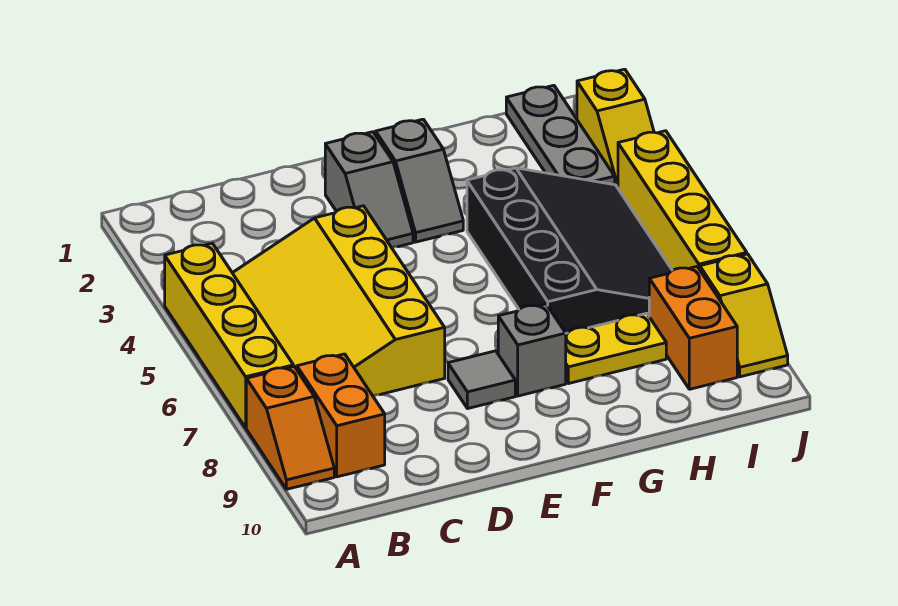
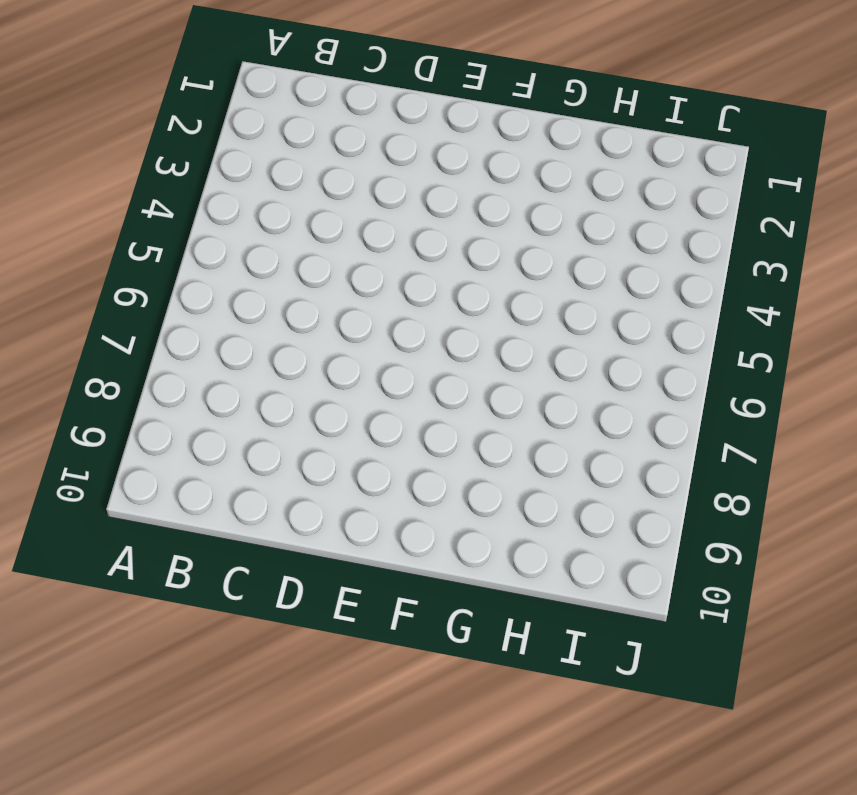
none -> yellow brick A4:A7 level 1
none -> orange slope A8:A9 level 1 top 8
none -> yellow slope B4:D7 level 1 top D

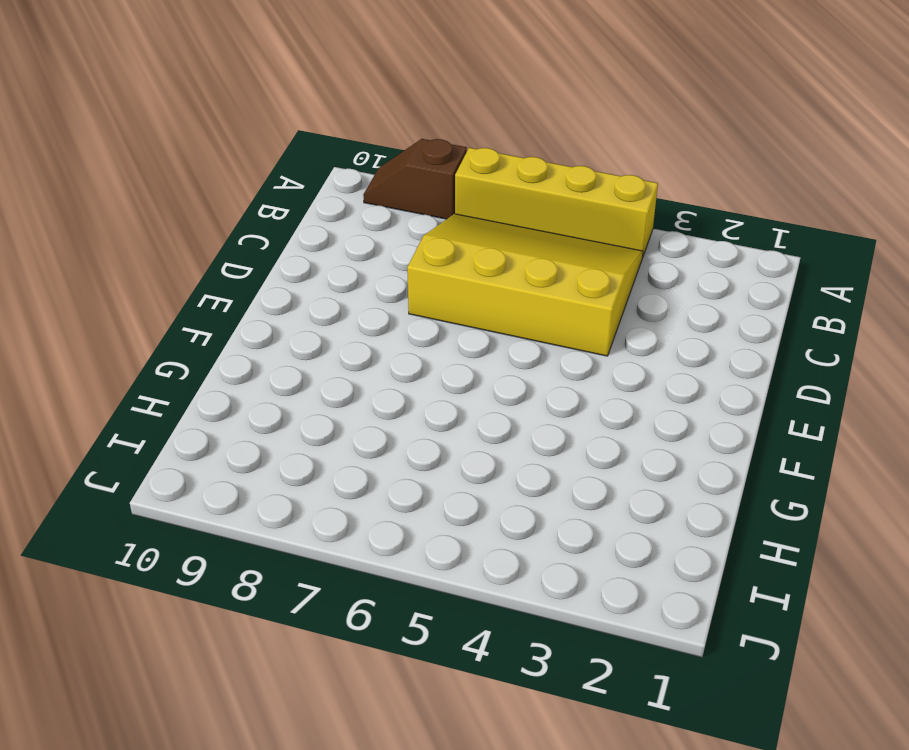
brown slope A8:A9 level 1 top 8 -> orange slope A8:A9 level 1 top 8
none -> orange brick B8:B9 level 1
none -> grey slope E2:E3 level 1 top 2
none -> grey tile E8 level 1

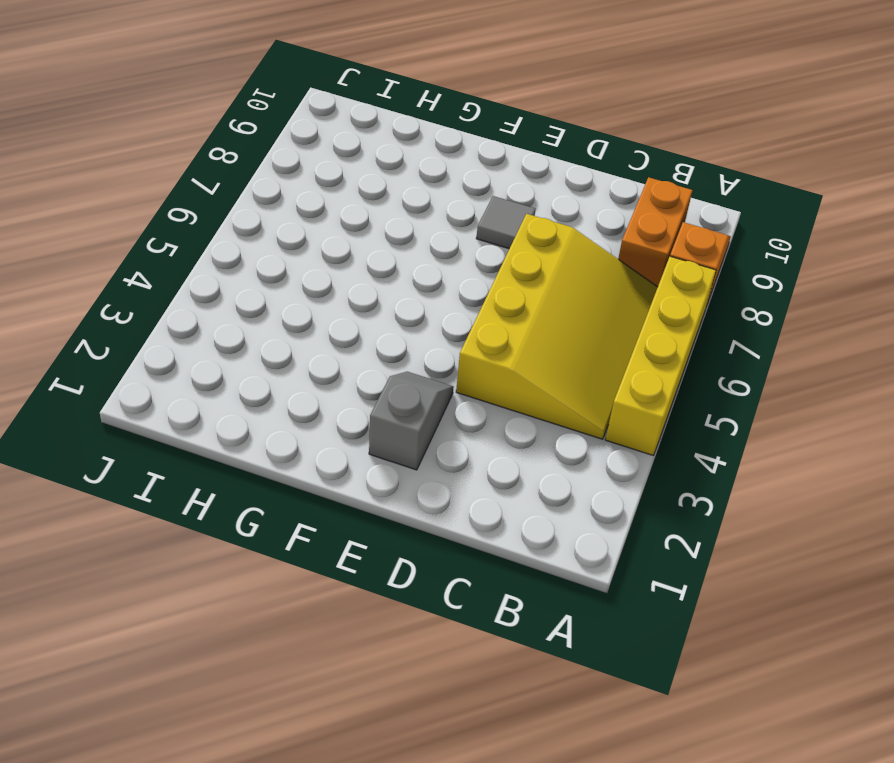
none -> grey slope F2:F3 level 1 top 2
none -> grey brick F8 level 1
none -> black slope G4:I7 level 1 top G

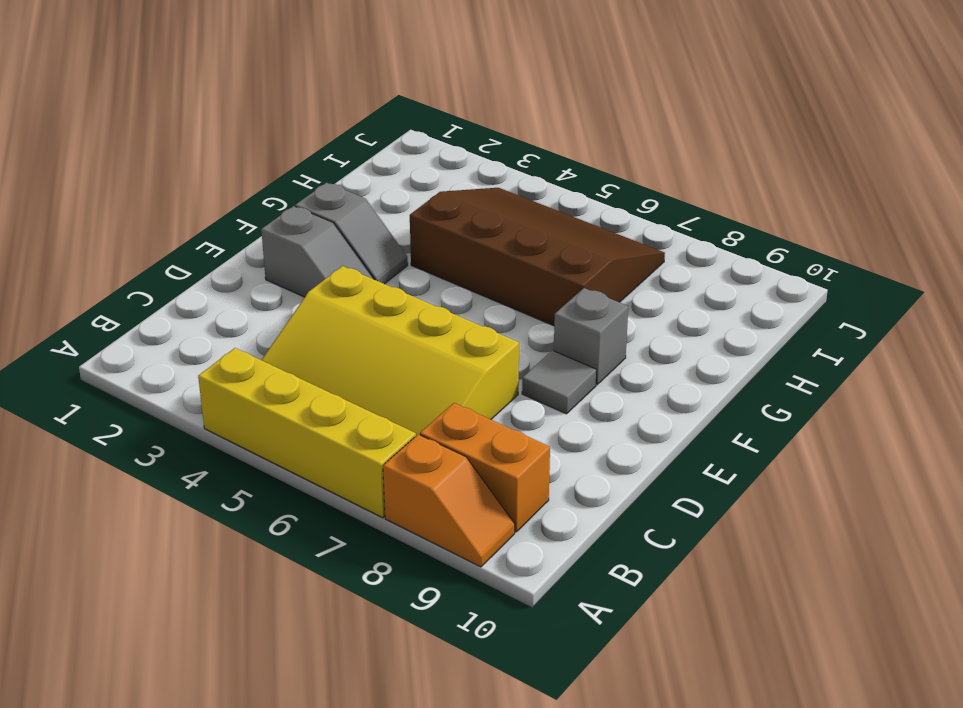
brown slope G4:I7 level 1 top G -> black slope G4:I7 level 1 top G
none -> yellow plate G8:H8 level 1
none -> grey plate I1:I3 level 1
none -> orange brick I8:I9 level 1

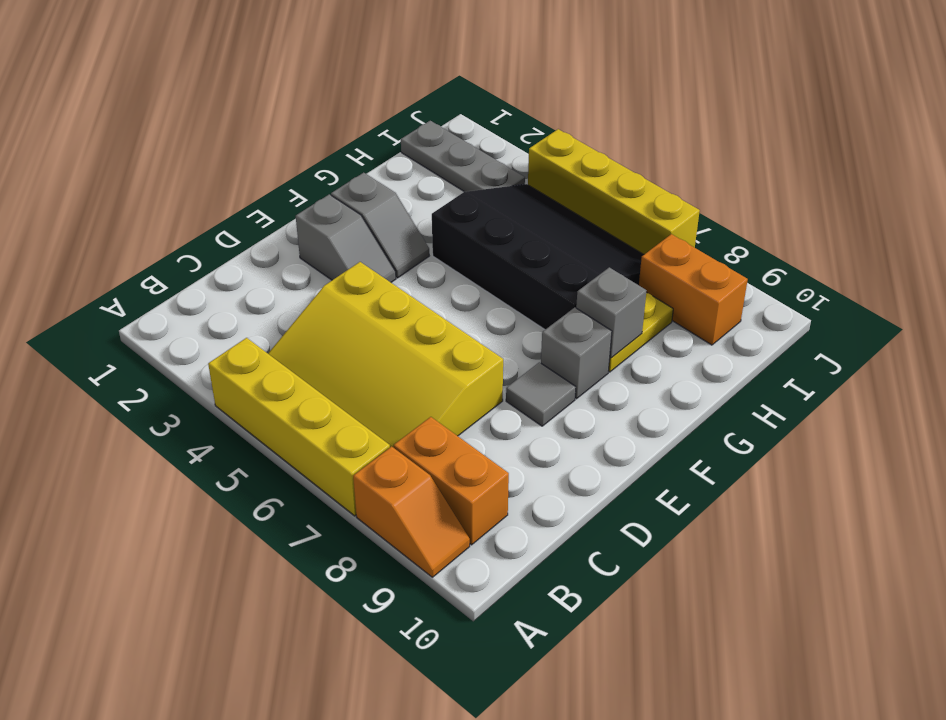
grey brick G8 level 2 -> none
none -> yellow slope J2:J3 level 1 top 2
none -> yellow slope J8:J9 level 1 top 8

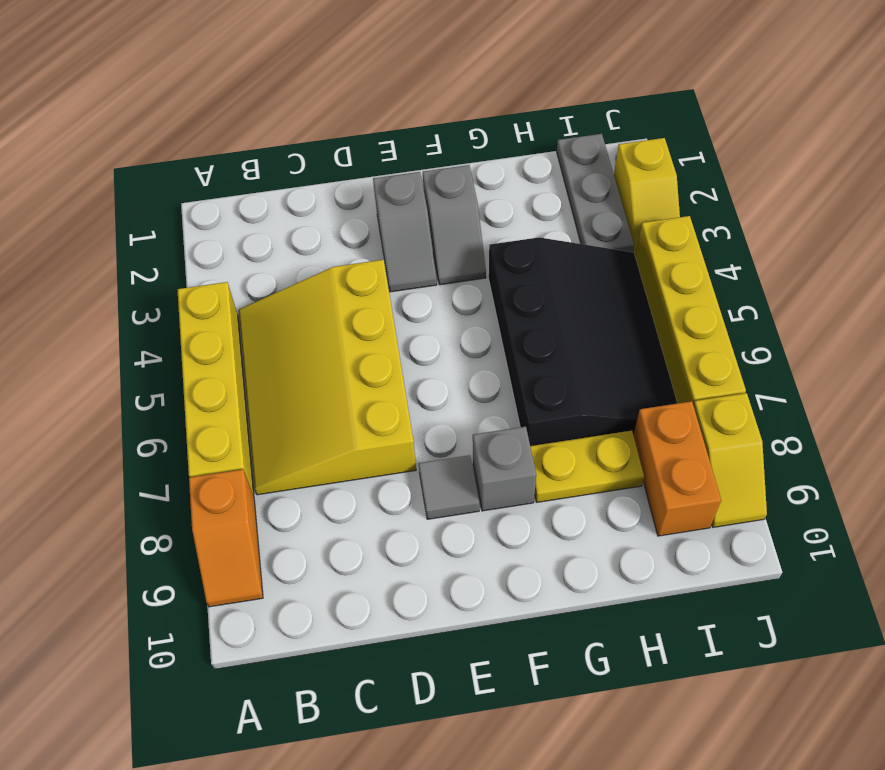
none -> orange brick B8:B9 level 1

